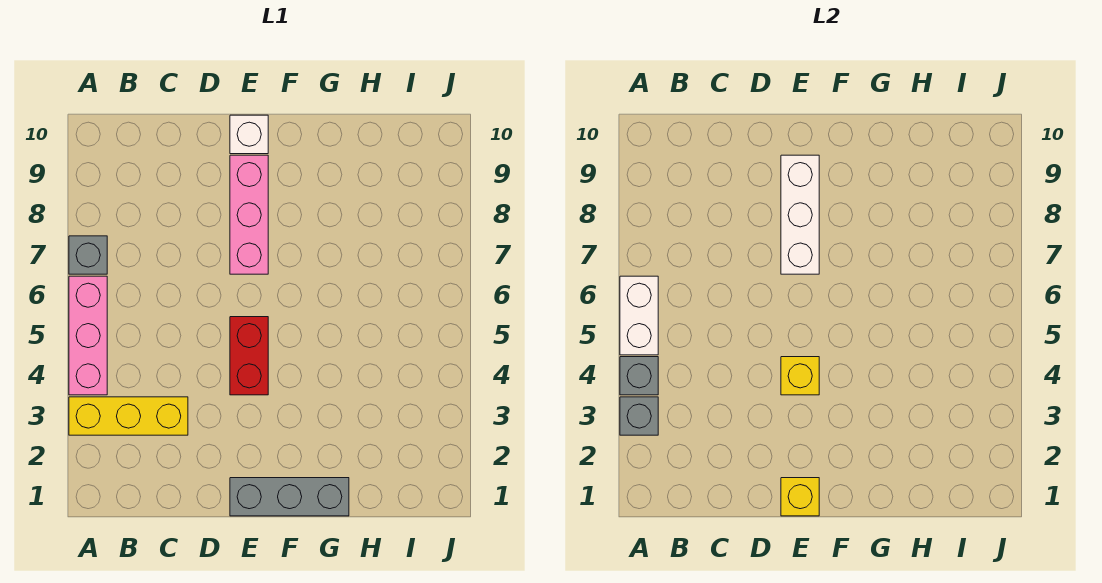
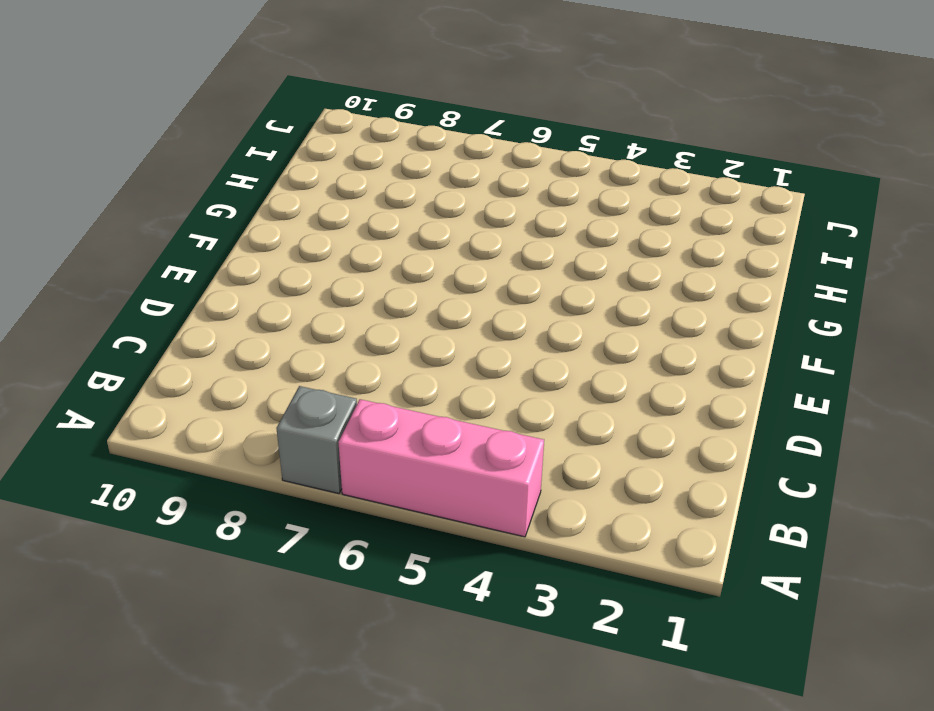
none -> yellow brick A3:C3 level 1
none -> grey brick E1:G1 level 1
none -> red brick E4:E5 level 1

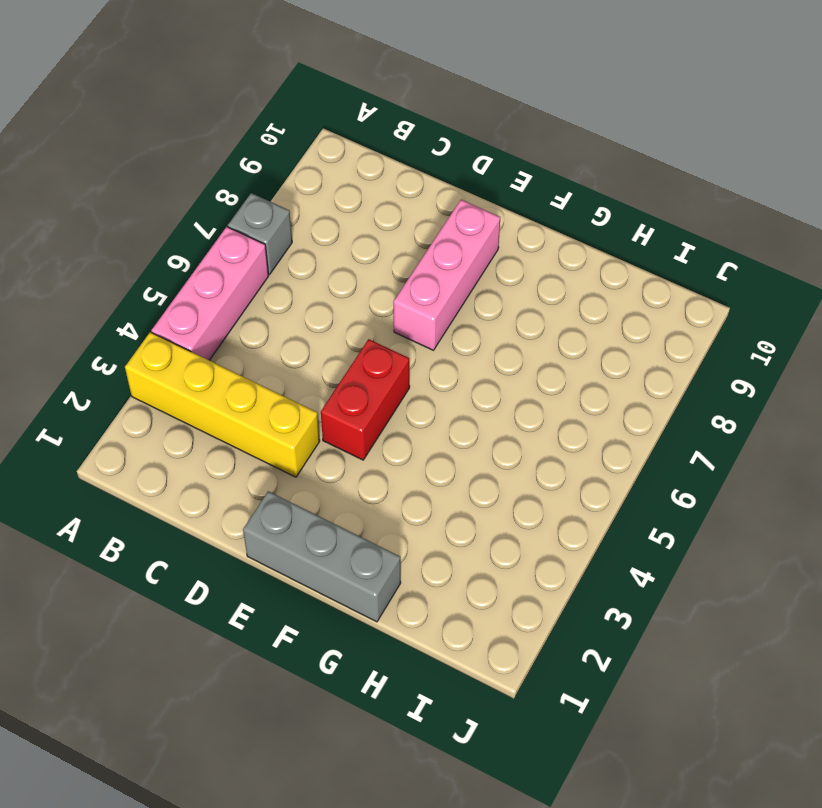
yellow brick A3:D3 level 1 -> yellow brick A3:C3 level 1
none -> white brick E10 level 1
none -> grey brick A3 level 2
none -> grey brick A4 level 2

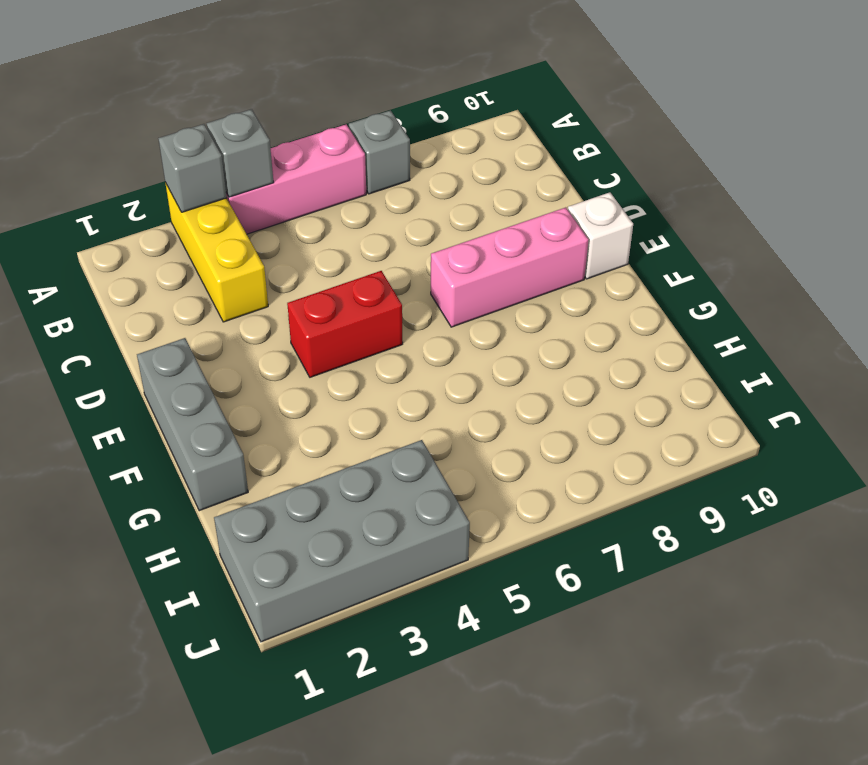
grey brick I1:J4 level 1 -> none
none -> white brick A5:A6 level 2
none -> yellow brick E1 level 2
none -> yellow brick E4 level 2

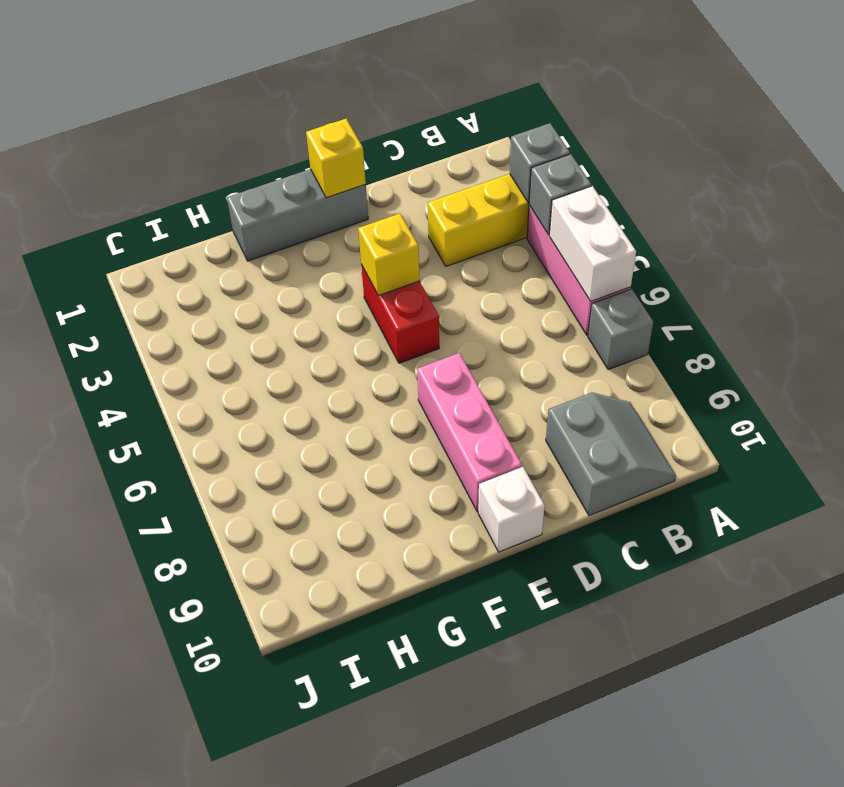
grey slope B9:C10 level 1 top C -> none
none -> white brick E7:E9 level 2

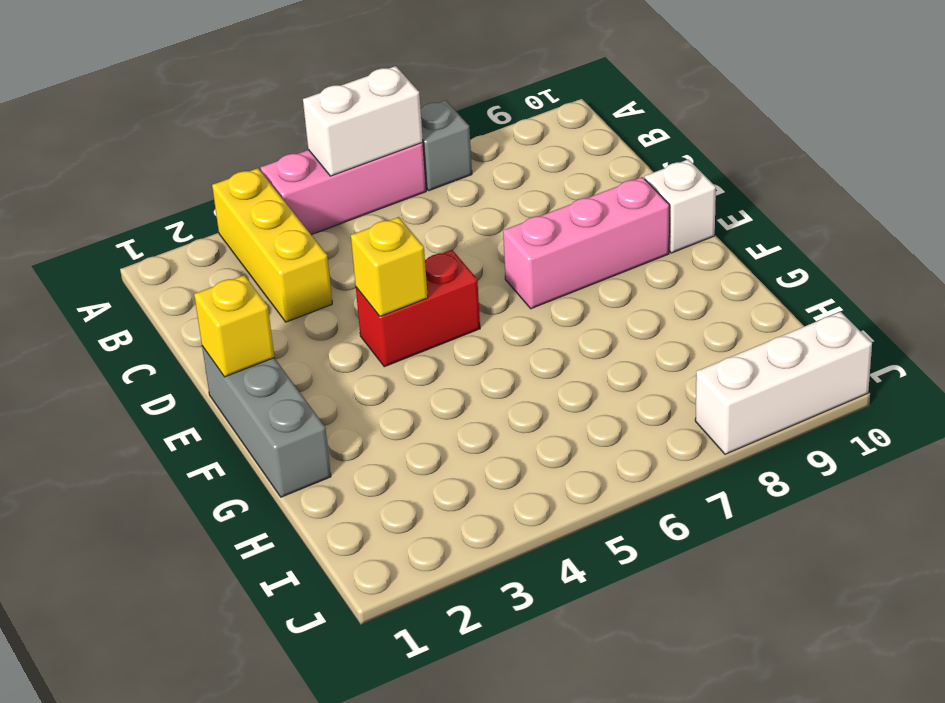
white brick J8:J10 level 1 -> white brick E7:E9 level 2
none -> grey brick A3 level 2
none -> grey brick A4 level 2

